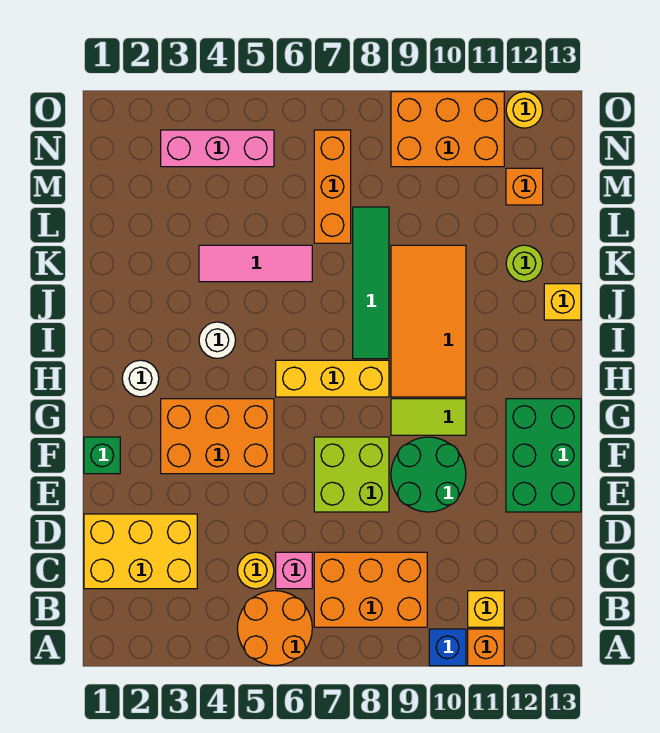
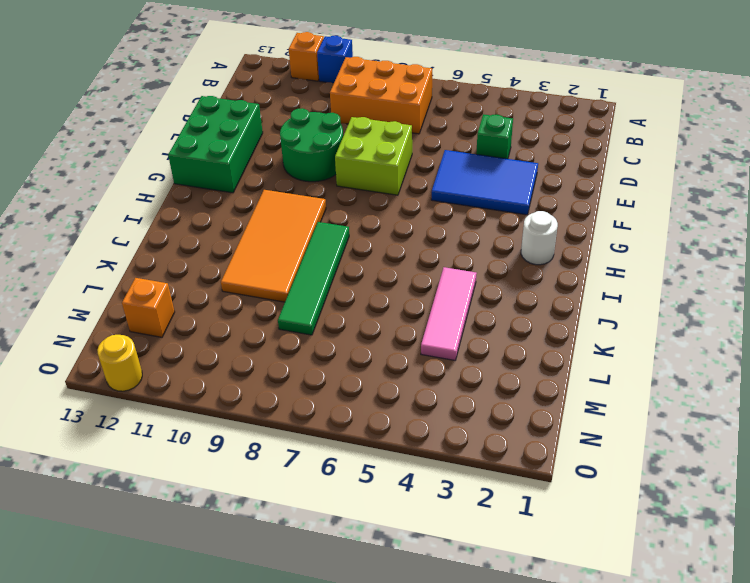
green brick D4 level 1 -> green brick F1 level 1
blue tile E3:F5 level 1 -> orange brick F3:G5 level 1
pink tile J4:L4 level 1 -> pink tile K4:K6 level 1
none -> orange round brick A5:B6 level 1
none -> yellow brick B11 level 1
none -> yellow brick C1:D3 level 1

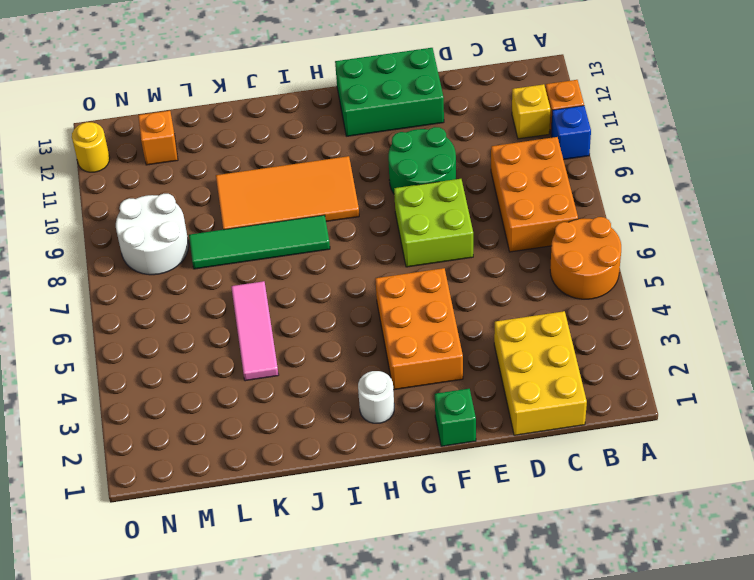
white round brick M8:N9 level 1 -> orange brick N9:O11 level 1
none -> yellow round brick C5 level 1
none -> pink brick C6 level 1
none -> lime tile G9:G10 level 1

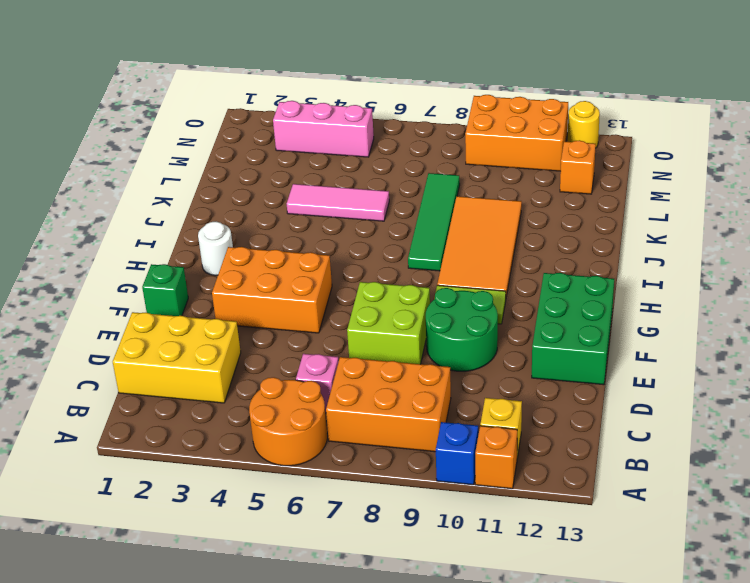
none -> yellow round brick C5 level 1
none -> yellow brick H6:H8 level 1
none -> white round brick I4 level 1

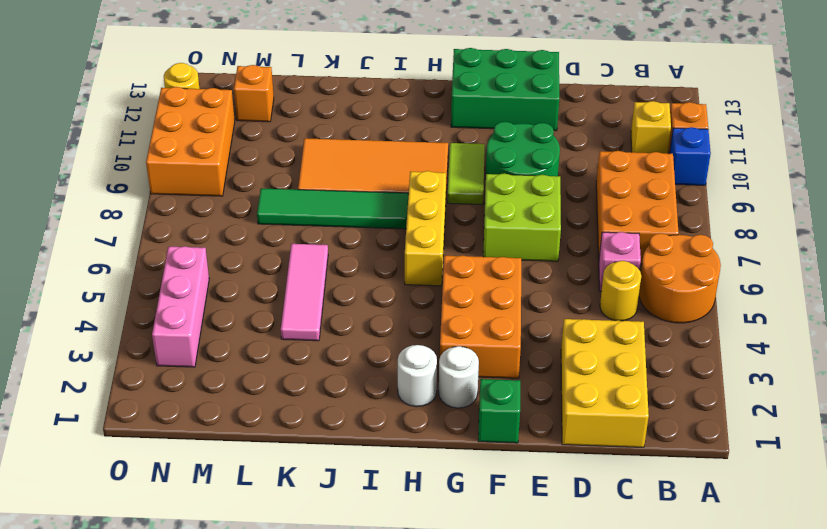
white round brick G2 level 1 -> white round brick I4 level 1
none -> yellow brick J13 level 1
none -> lime round brick K12 level 1
none -> orange brick L7:N7 level 1

